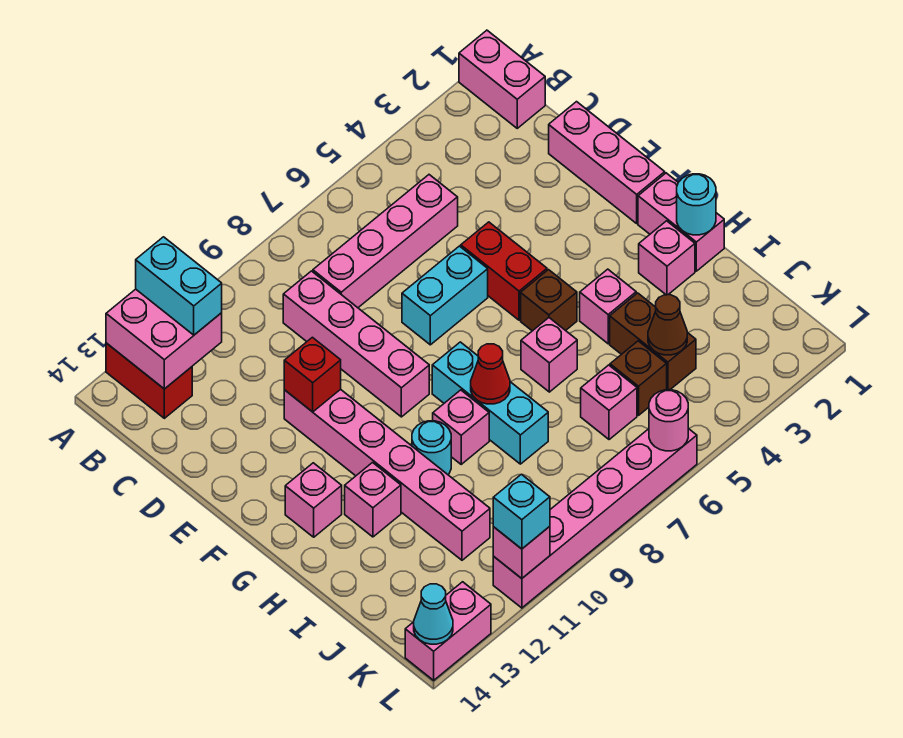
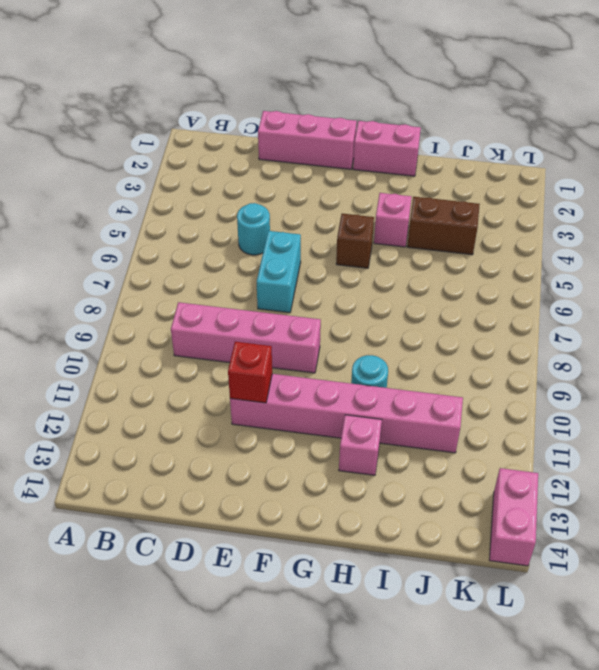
cyan round brick D5 level 1 -> cyan round brick H1 level 2
none -> pink brick A1:B1 level 1
none -> red brick A13:B13 level 1
none -> pink brick C5:C8 level 1
none -> red brick E5:F5 level 1

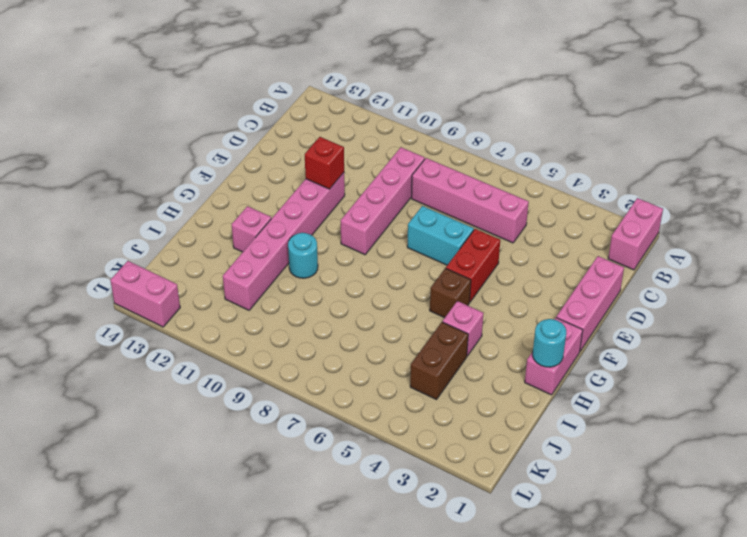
none -> red brick A13:B13 level 1
none -> cyan brick G8:I8 level 1
none -> pink brick G13 level 1
none -> pink brick H2 level 1

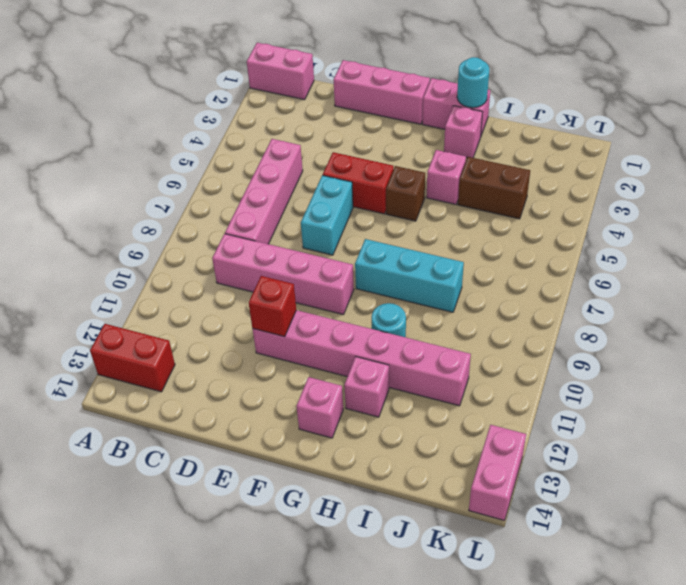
none -> pink brick H6 level 1
none -> pink brick H9 level 1
none -> brown brick J5 level 1
none -> pink brick J6 level 1

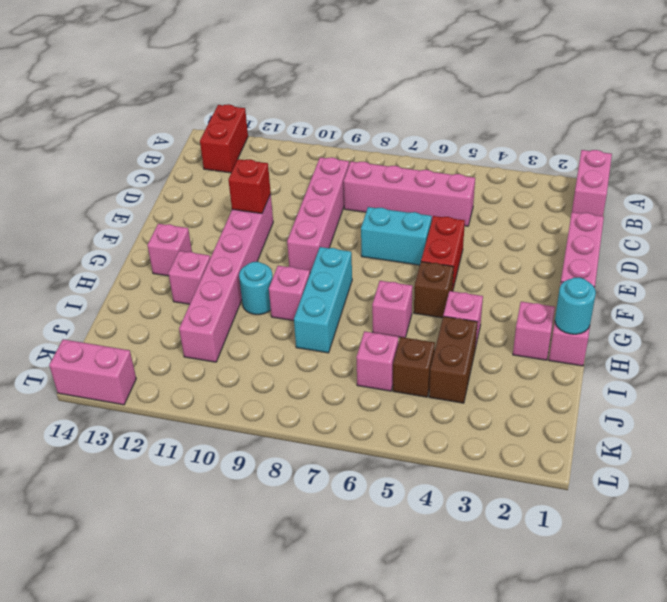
none -> pink brick L6:L11 level 1
none -> pink brick A12:B13 level 2
none -> red cone H8 level 2
none -> brown cone J4 level 2

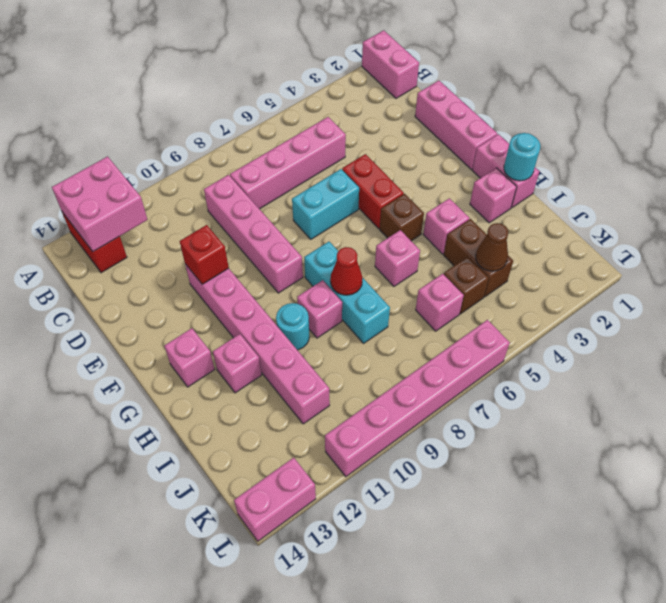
none -> pink round brick L6 level 2
none -> pink brick L11 level 2
none -> cyan cone L14 level 2
none -> cyan brick A12:B12 level 3

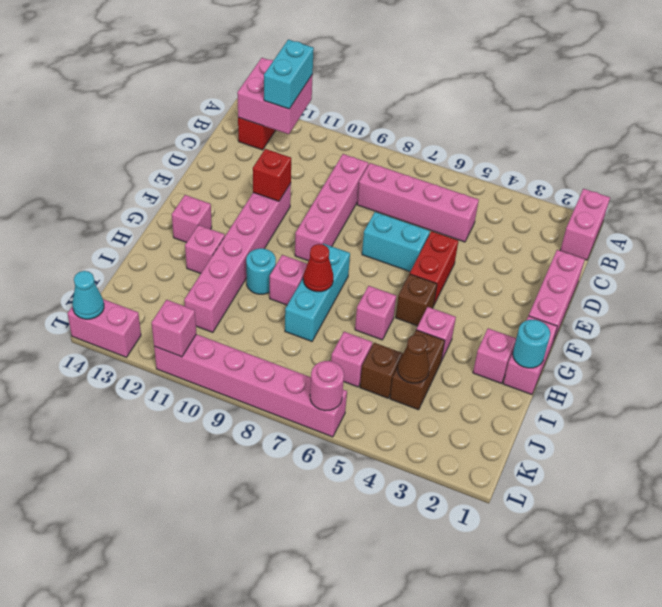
none -> cyan brick L11 level 3

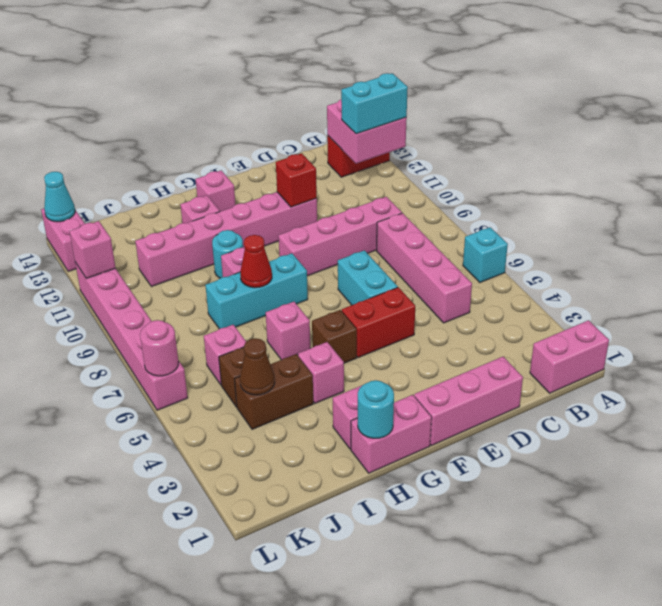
cyan brick A6 level 1 -> cyan brick L11 level 3

